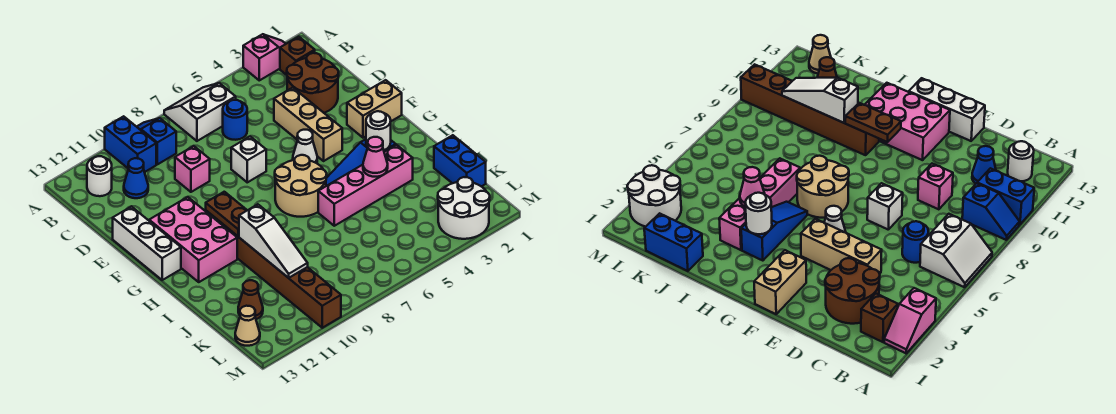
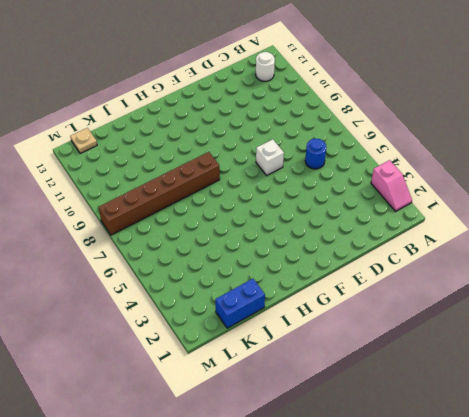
brown brick H8:M8 level 1 -> brown brick H10:M10 level 1
tan plate L13 level 1 -> tan cone L13 level 1
none -> white slope A6:B7 level 1 top B
none -> blue slope A9:B9 level 1 top B
none -> blue brick A10:B10 level 1

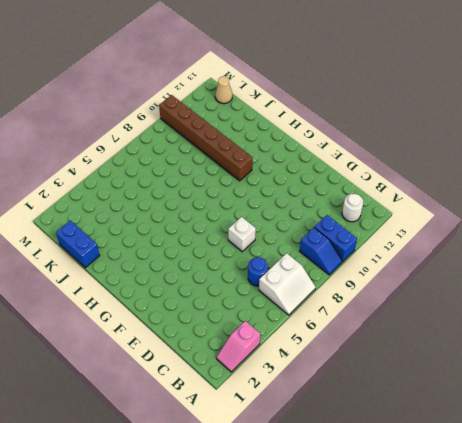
none -> brown brick B2 level 1
none -> brown round brick C2:D3 level 1
none -> blue cone C11 level 1

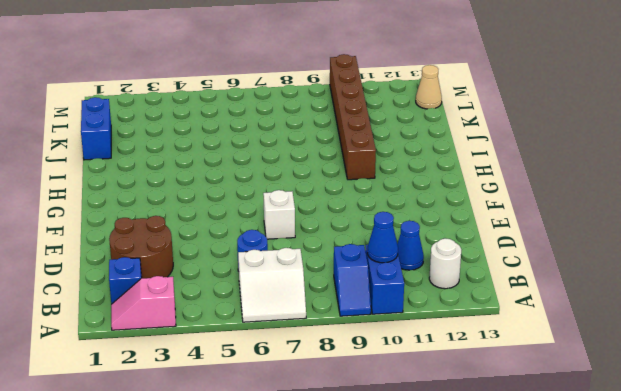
blue brick B2 level 1 -> brown brick B2 level 1
blue cone B10 level 2 -> none
none -> tan brick D4:F4 level 1
none -> pink brick D9 level 1
none -> white brick E13:G13 level 1

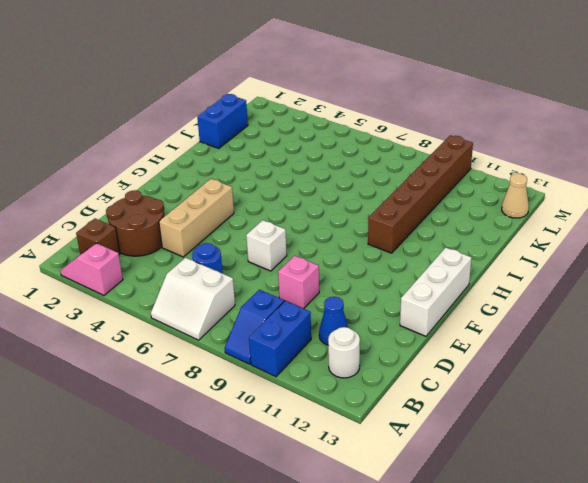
none -> tan brick F1:F2 level 1
none -> white cone F5 level 1
none -> pink brick F11:H12 level 1

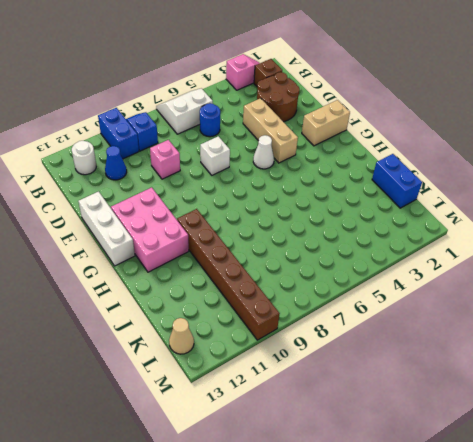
none -> tan round brick G6:H7 level 1
none -> blue slope H3:H5 level 1 top 3
none -> pink brick I3:I6 level 1

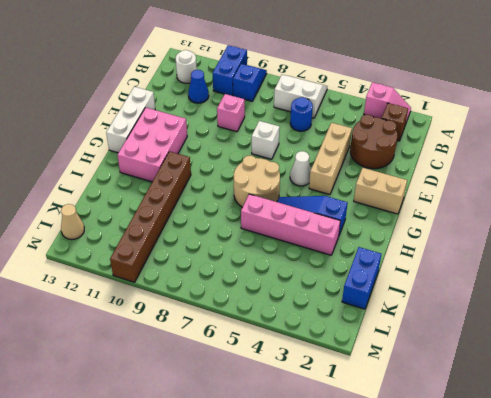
none -> brown cone K12 level 1
none -> white round brick L2:M3 level 1
none -> brown plate G10:H10 level 2

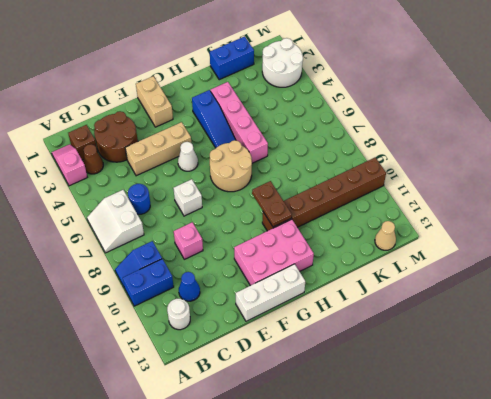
brown cone B3 level 1 -> brown cone K12 level 1
brown plate H9:H10 level 2 -> brown plate G10:H10 level 2
none -> white round brick H3 level 2
none -> pink cone I4 level 2
none -> white slope I10:K10 level 2 top I

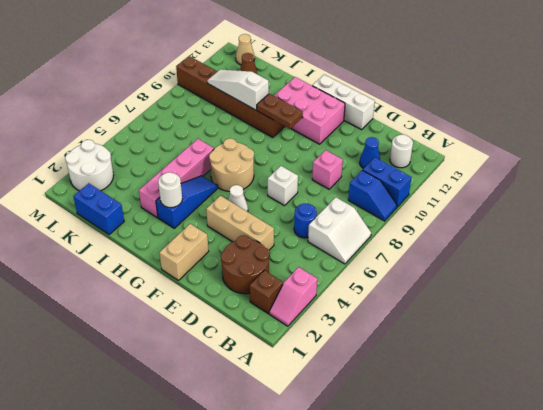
none -> pink cone I4 level 2

